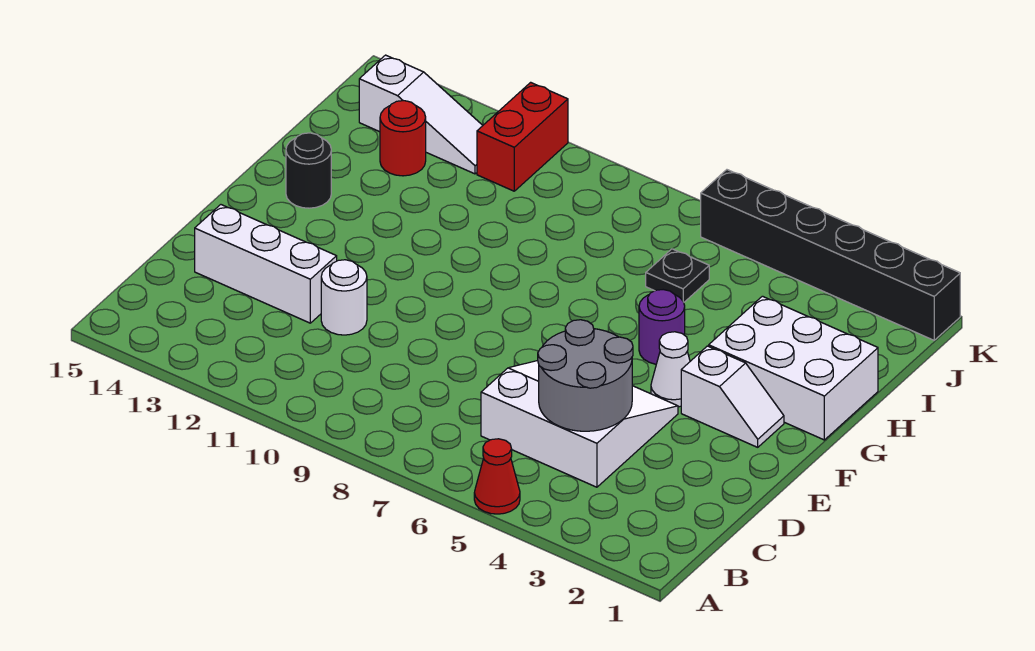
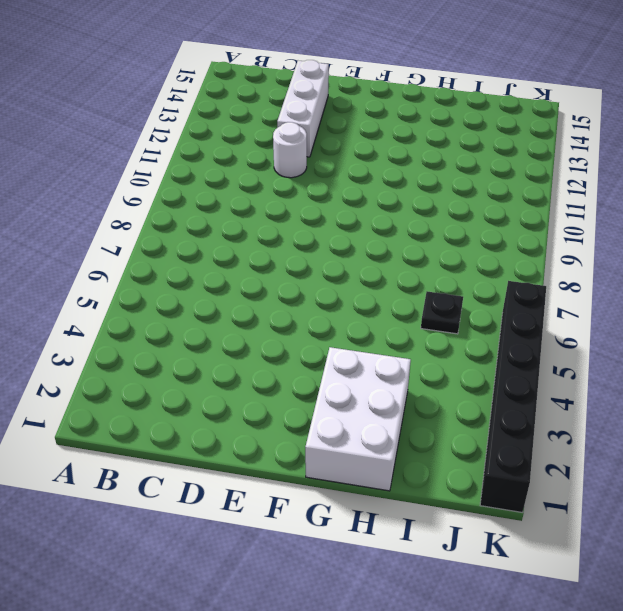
none -> red cone A5 level 1
none -> white slope C4:E6 level 1 top C
none -> white slope F2:F3 level 1 top 3

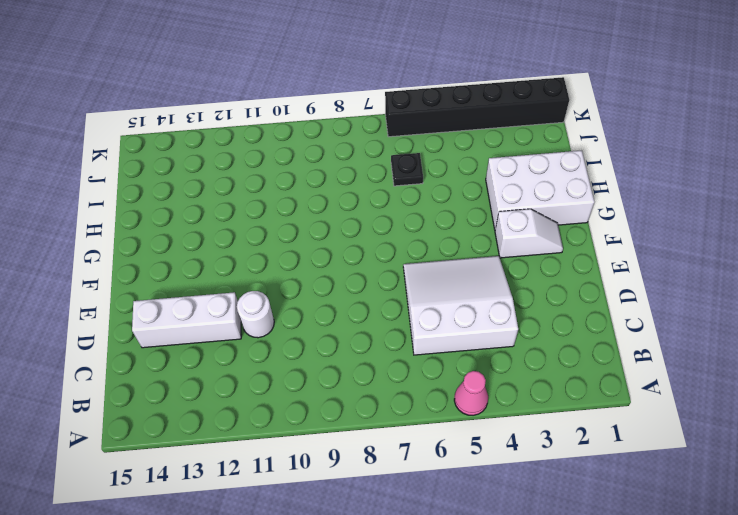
pink cone A5 level 1 -> red cone A5 level 1
none -> white cone F4 level 1
none -> purple round brick G5 level 1
none -> black round brick G14 level 1

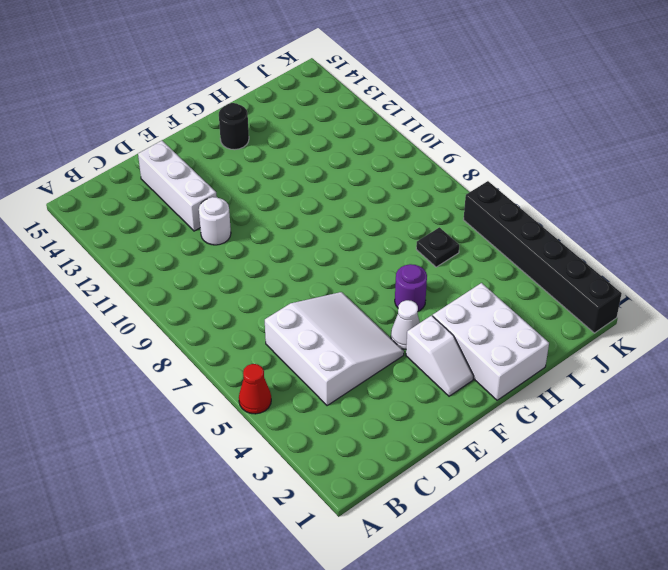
none -> red round brick I13 level 1
none -> red brick J11:K11 level 1
none -> white slope J12:J14 level 1 top 14

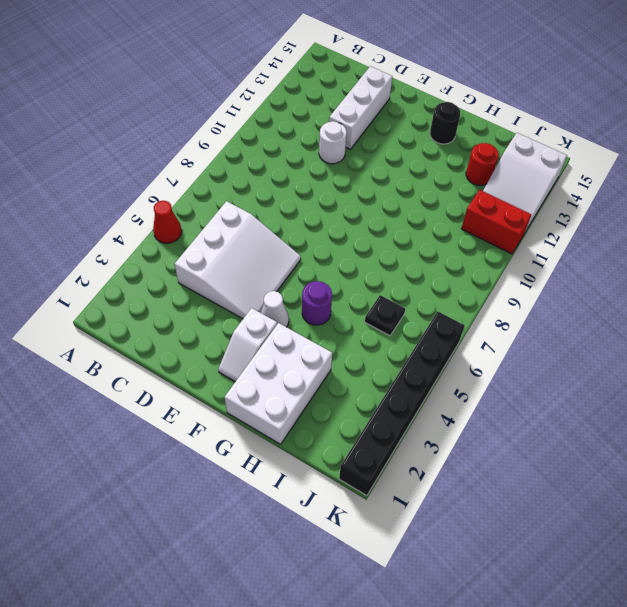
white slope J12:K14 level 1 top 14 -> white slope J12:J14 level 1 top 14
none -> grey round brick C4:D5 level 2

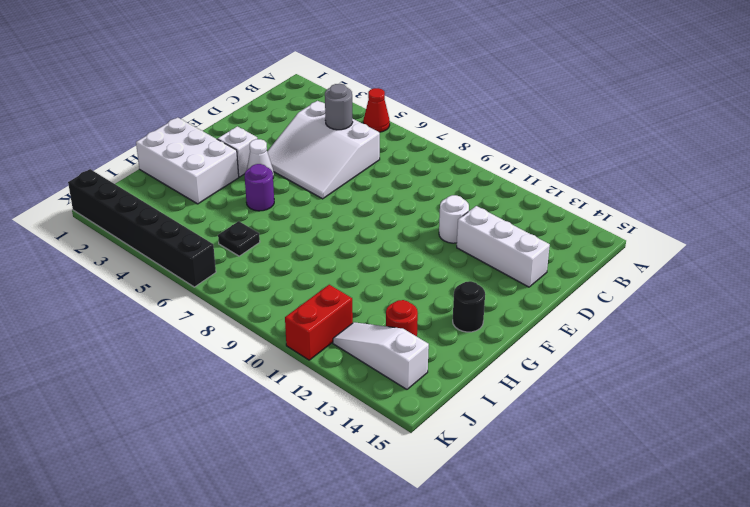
grey round brick C5 level 2 -> grey round brick C4:D5 level 2

